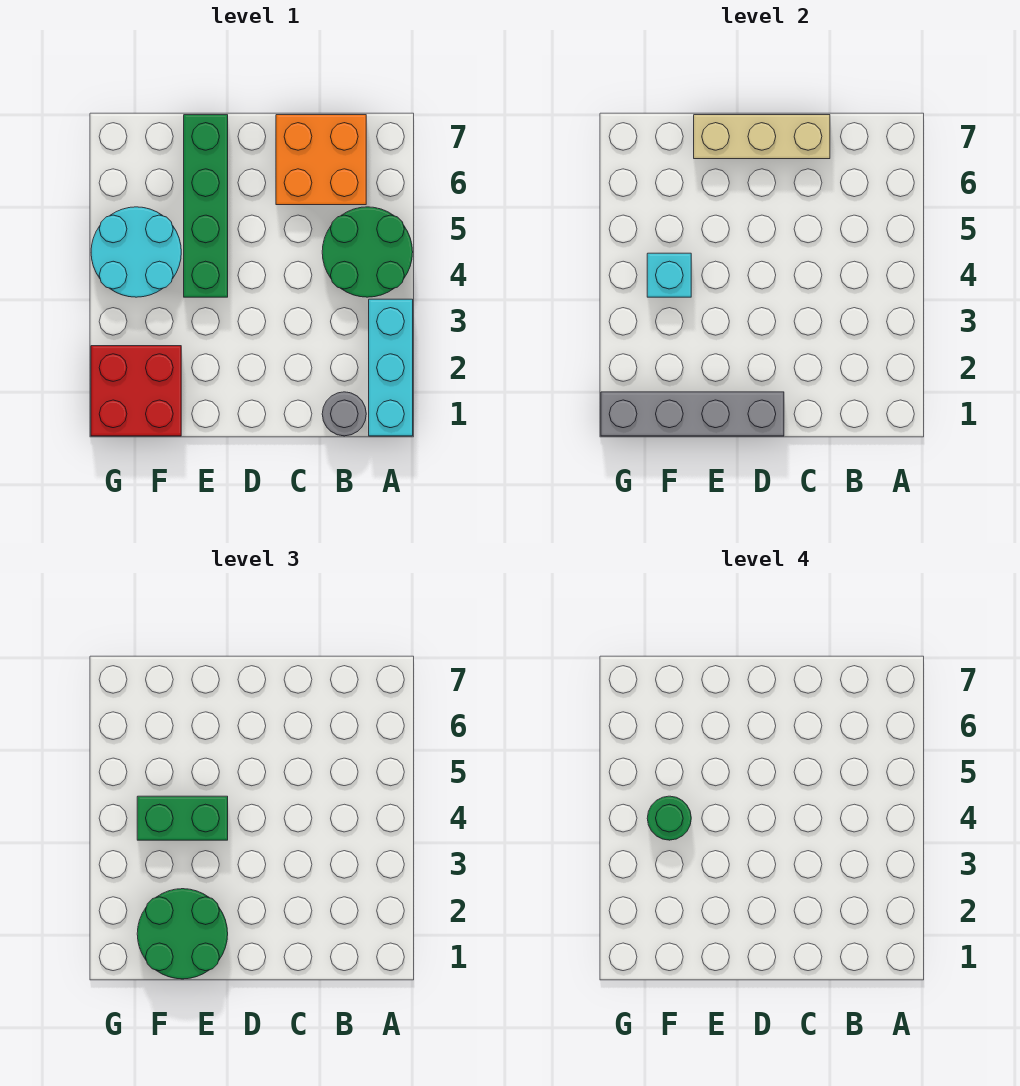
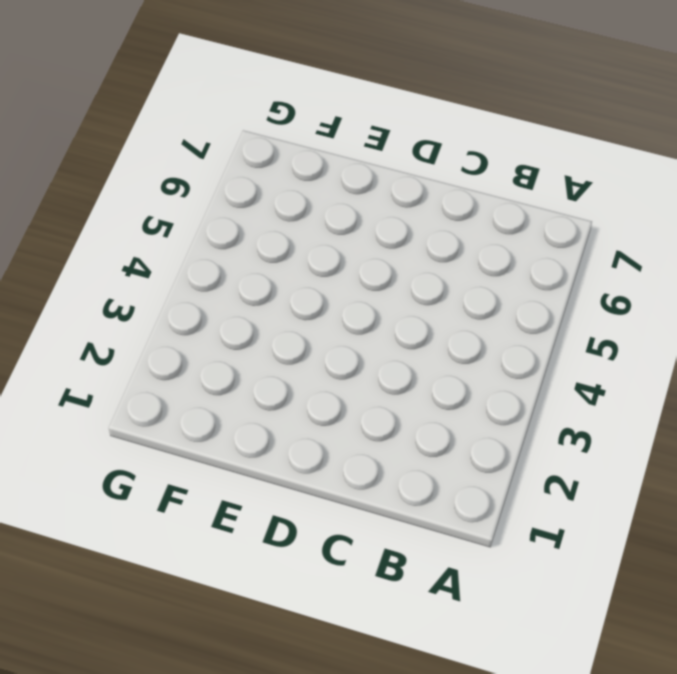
none -> cyan brick A1:A3 level 1
none -> green round brick A4:B5 level 1
none -> grey round brick B1 level 1

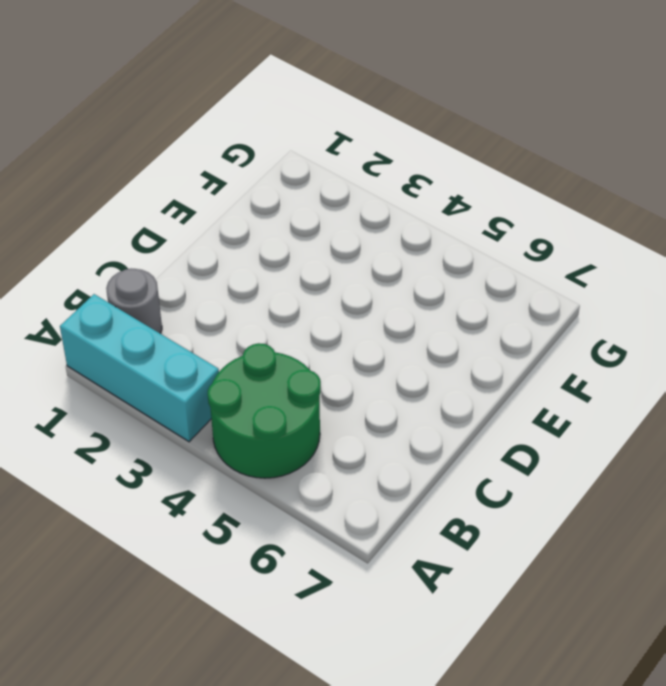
none -> orange brick B6:C7 level 1
none -> green brick E4:E7 level 1
none -> red brick F1:G2 level 1

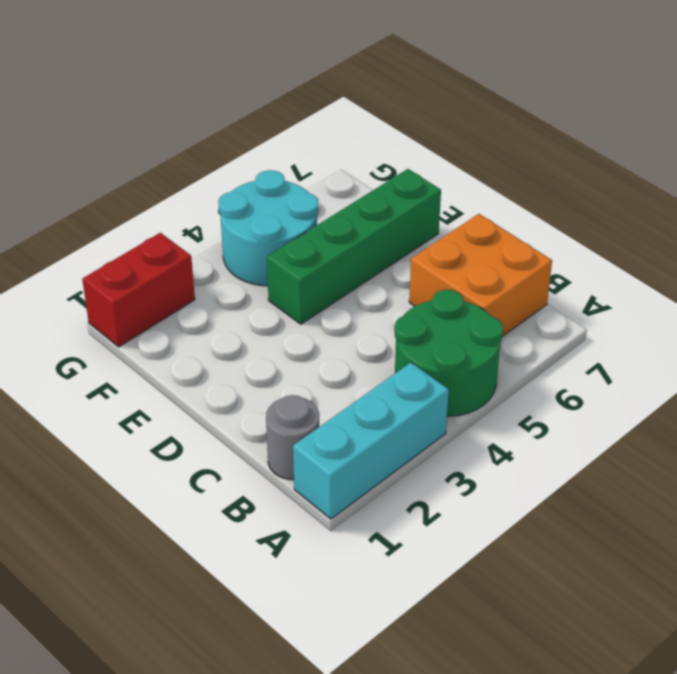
red brick G1:G2 level 1 -> red brick F1:G2 level 1
none -> tan brick C7:E7 level 2
none -> grey brick D1:G1 level 2
none -> cyan brick F4 level 2

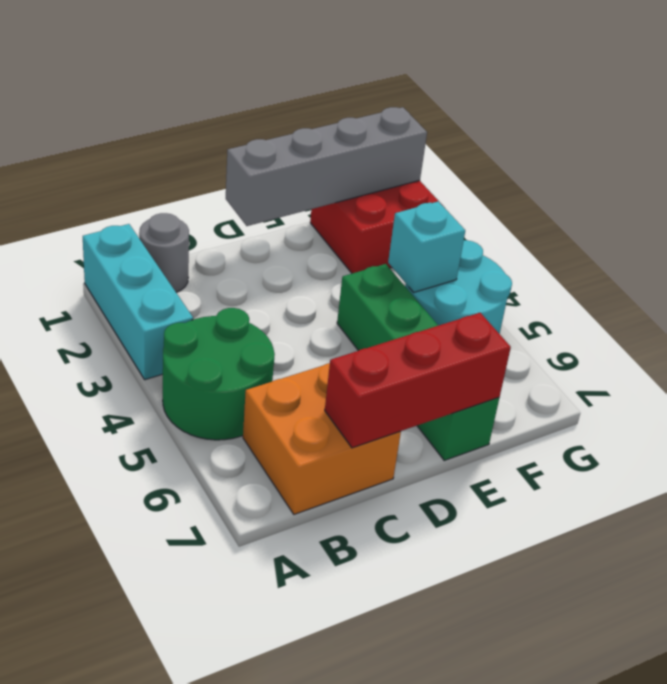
red brick C7:E7 level 2 -> tan brick C7:E7 level 2
none -> green round brick E1:F2 level 3
none -> green brick E4:F4 level 3
none -> green round brick F4 level 4

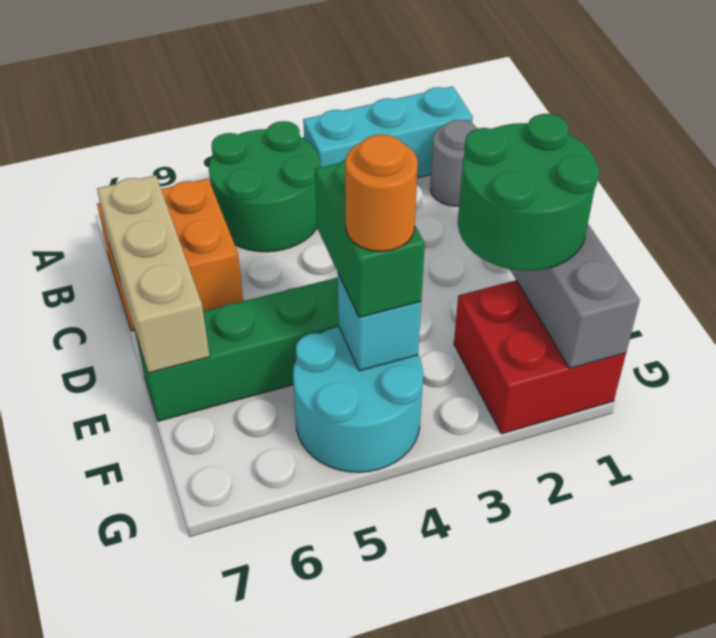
orange round brick F4 level 4 -> green round brick F4 level 4

